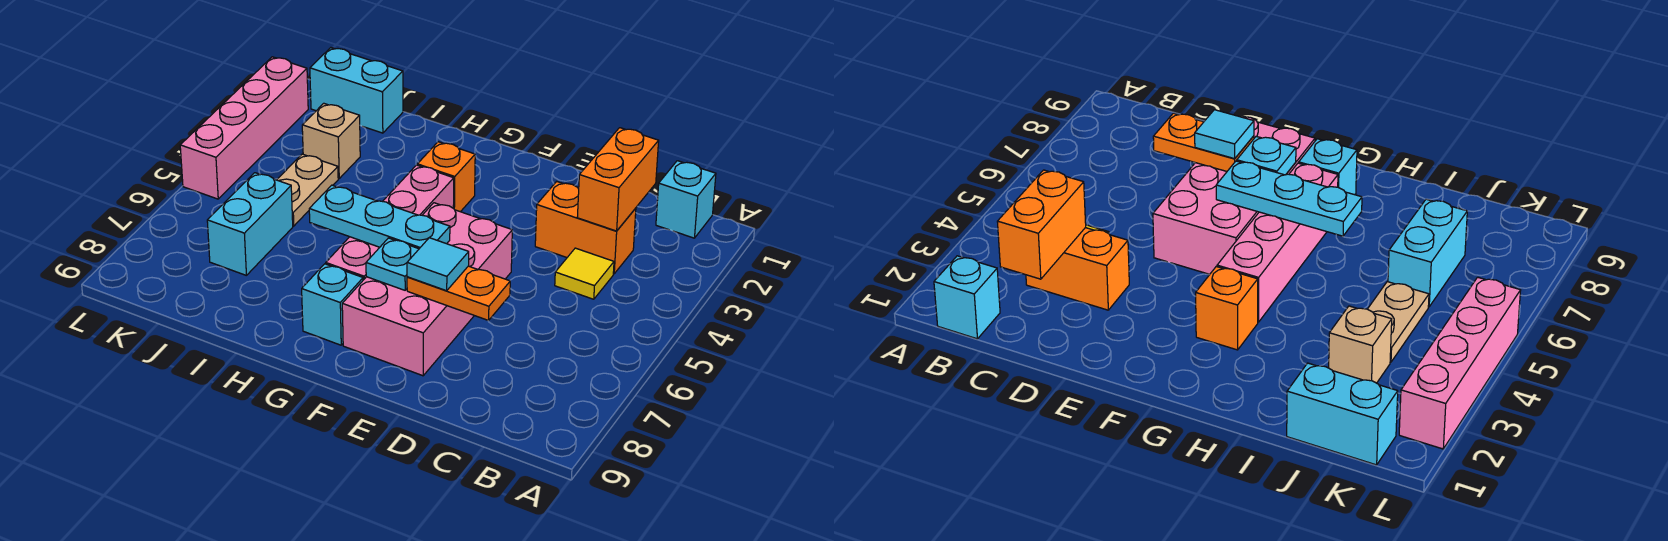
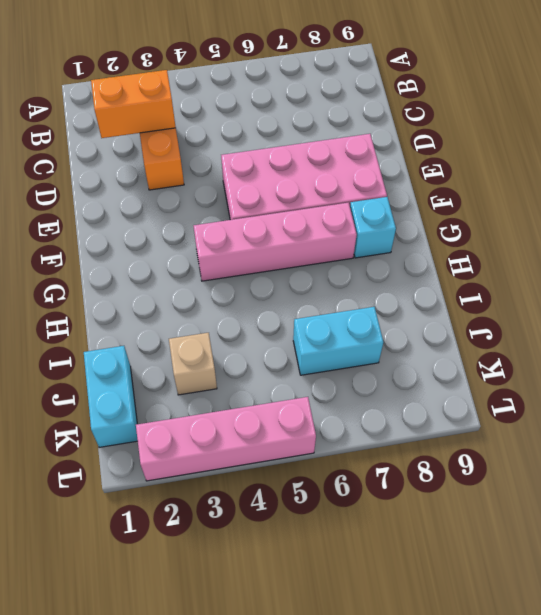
none -> cyan brick B1 level 1
none -> yellow tile C4 level 1
none -> orange brick G3 level 1

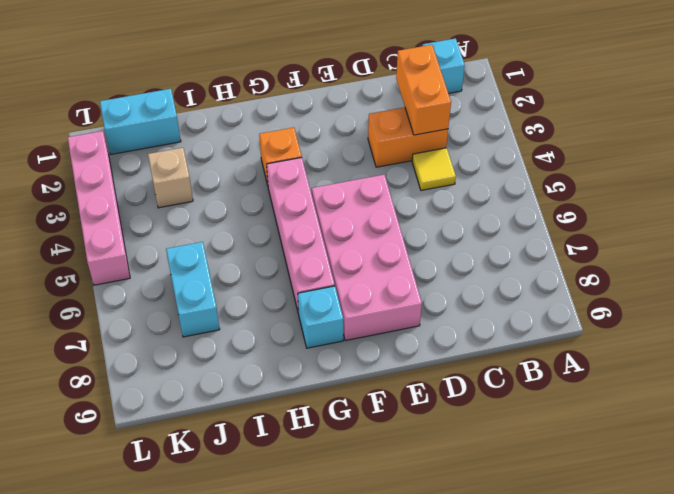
none -> tan plate J4:J5 level 1
none -> orange plate D7:E7 level 2
none -> cyan plate F6:H6 level 2

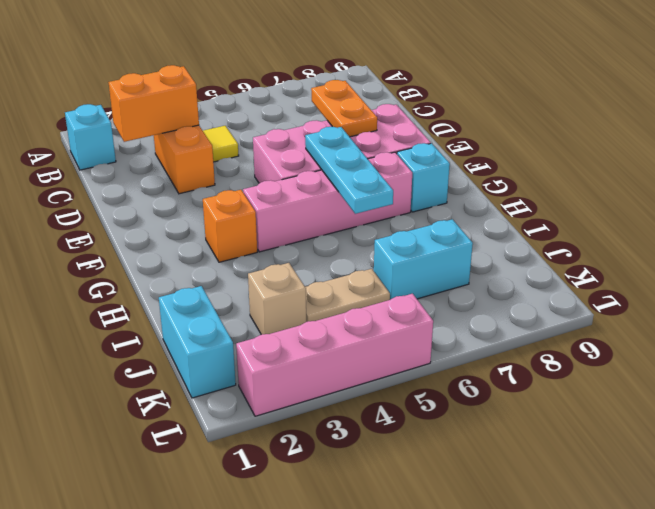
none -> cyan plate F7 level 2
none -> cyan tile E7 level 3

